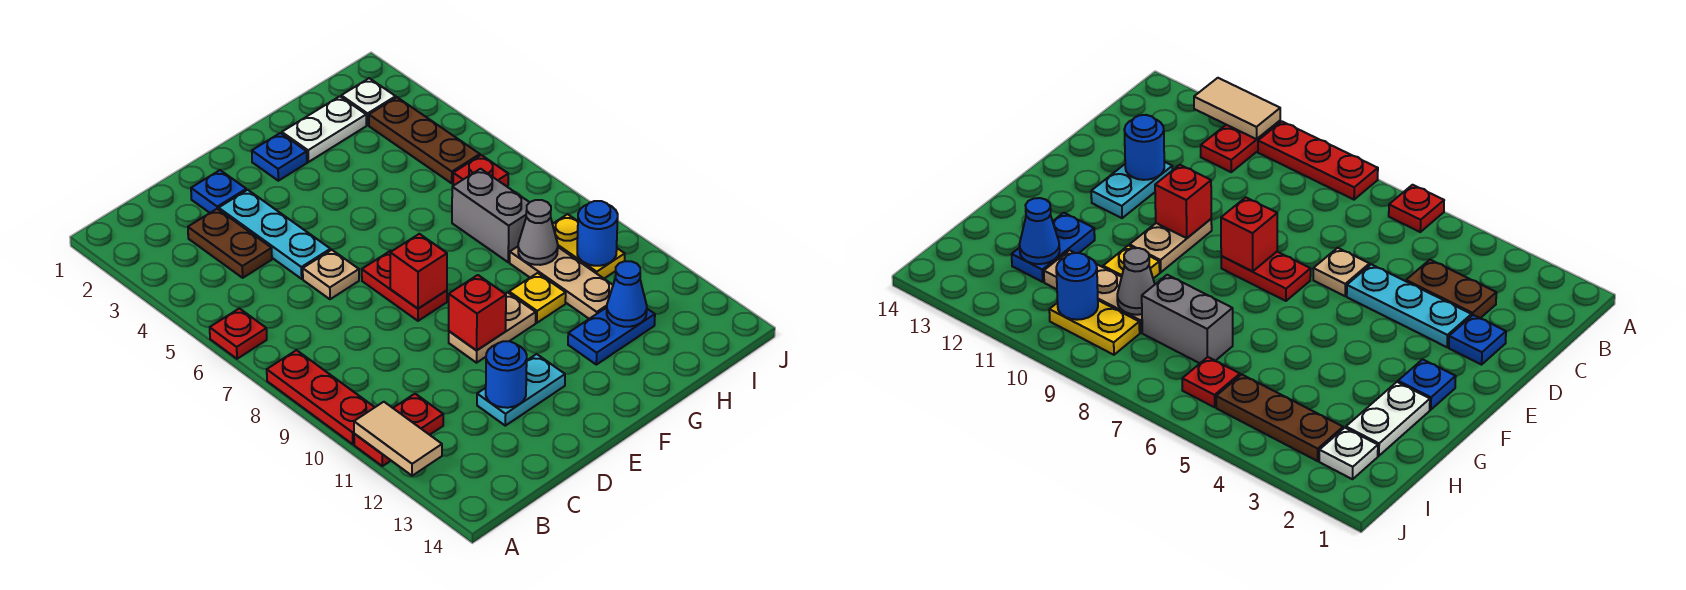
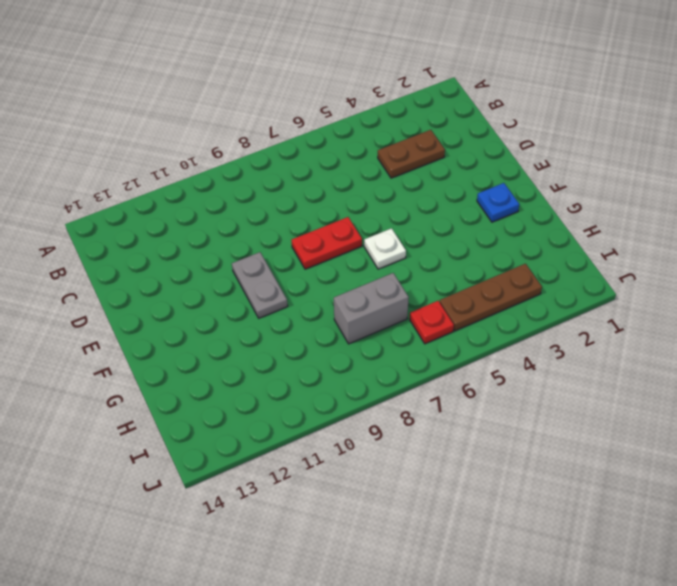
grey plate E10:F10 level 1 -> tan plate E10:F10 level 1
white plate F6 level 1 -> white plate I2 level 1
none -> red plate A6 level 1
none -> red plate A8:A10 level 1
none -> red plate A11:B11 level 1

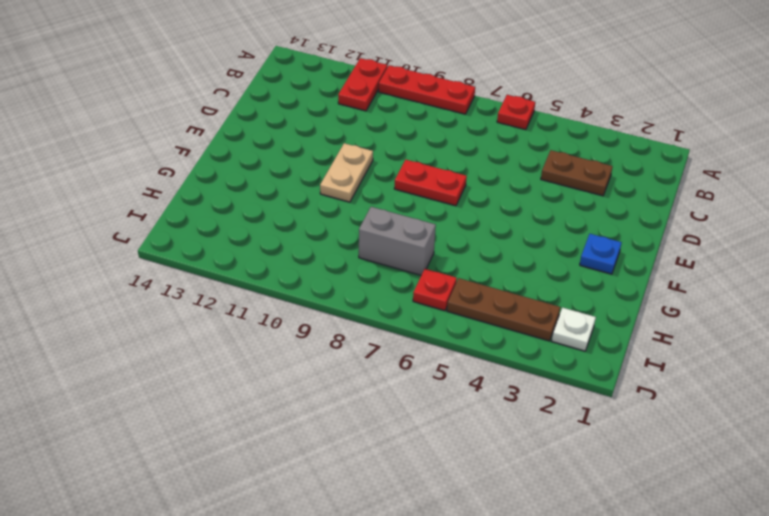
none -> blue plate D2 level 1
none -> cyan plate D3:D5 level 1
none -> tan plate D6 level 1

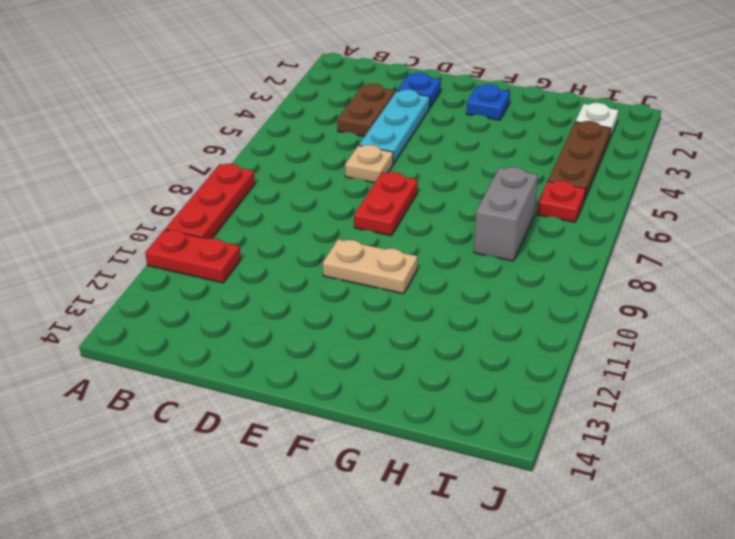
none -> red plate A6 level 1
none -> cyan plate D12:E12 level 1
none -> white plate G2:H2 level 1

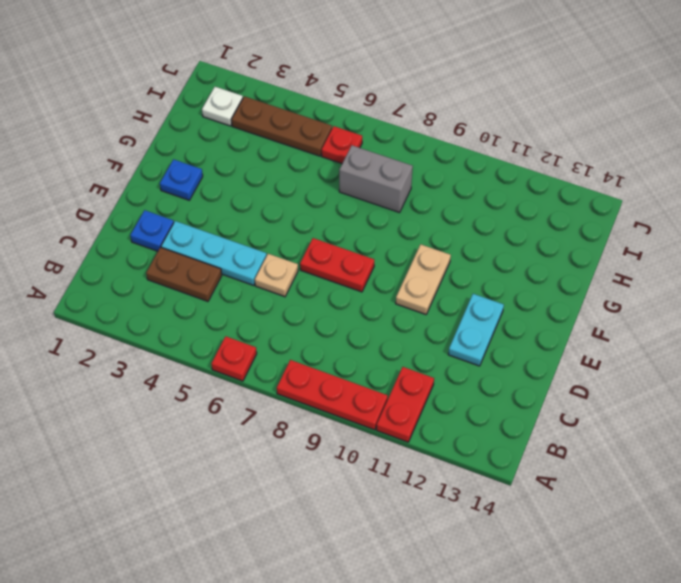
none -> white plate G2:H2 level 1
none -> yellow plate G10 level 1
none -> blue plate G12:H12 level 1

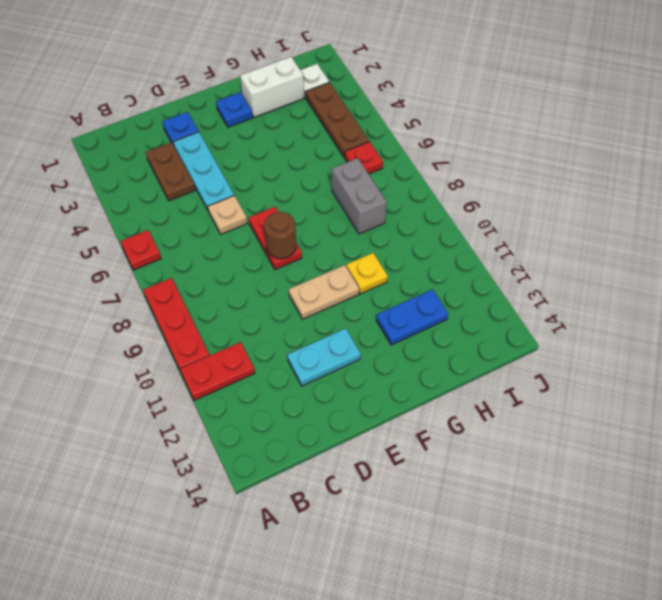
brown round brick E8 level 2 -> red brick E8 level 2
white brick G2:H2 level 1 -> white plate G2:H2 level 1
none -> tan plate H9:H11 level 1
none -> yellow plate I9:I10 level 1
none -> tan tile A11:A12 level 2

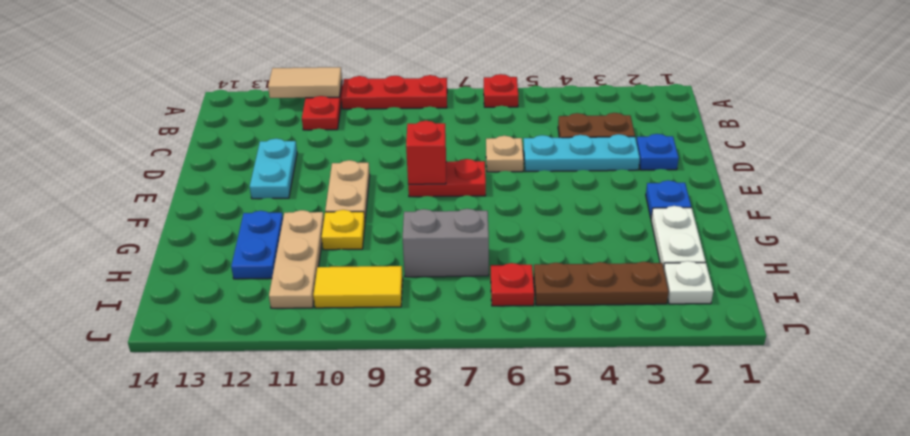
tan plate G11:I11 level 1 -> tan plate H9:H11 level 1
yellow tile I9:I10 level 1 -> yellow plate I9:I10 level 1
none -> blue round brick D12 level 2
none -> red brick E10 level 2
none -> grey cone H9 level 2

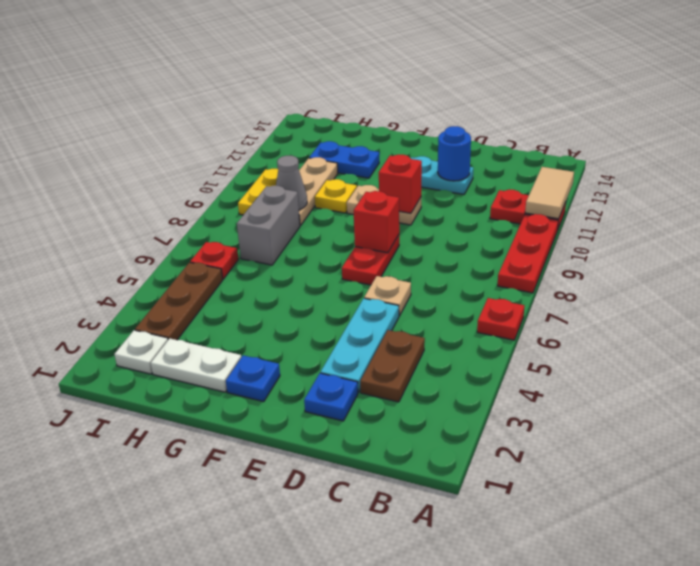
none -> blue cone H12 level 2
none -> blue round brick I10 level 2

